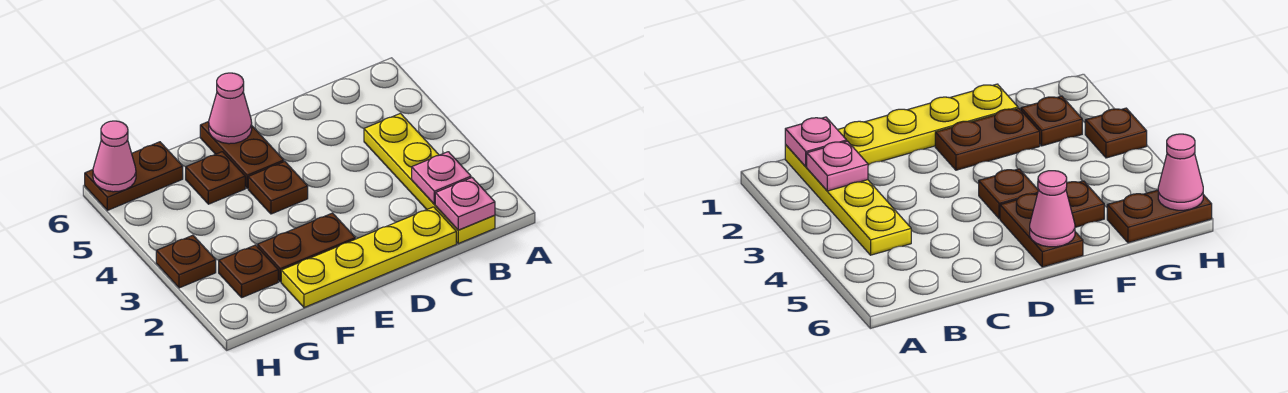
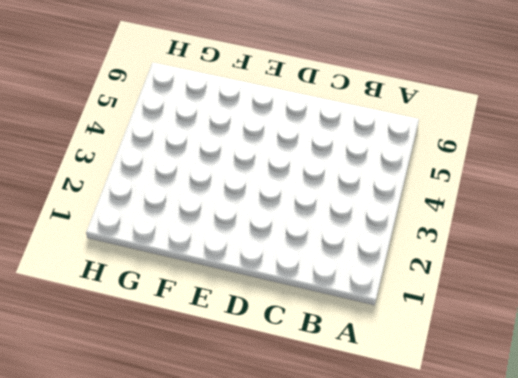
none -> yellow plate B1:B4 level 1
none -> yellow plate C1:F1 level 1
none -> brown plate E2:F2 level 1

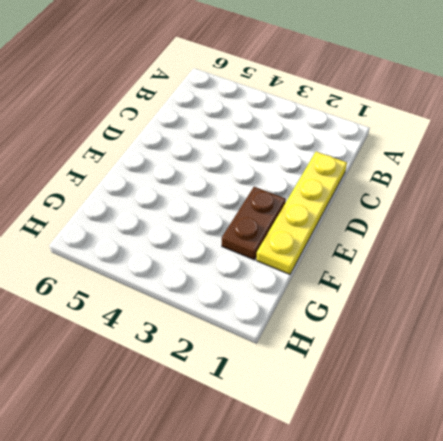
none -> yellow plate B1:B4 level 1
none -> brown plate E4 level 1
none -> brown plate E5:E6 level 1

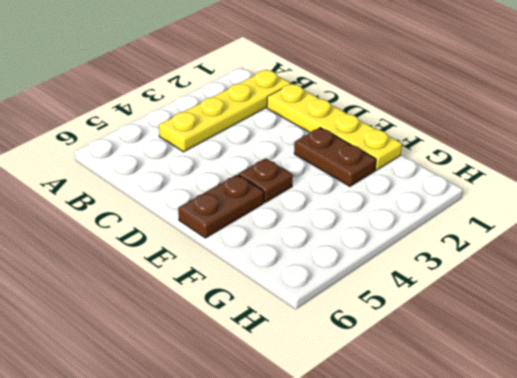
none -> brown plate F5 level 1
none -> brown plate G2 level 1
none -> brown plate G6:H6 level 1

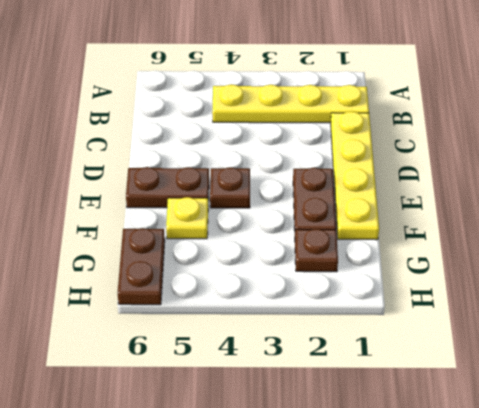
yellow plate F5 level 1 -> brown plate F5 level 1
none -> brown plate H3 level 1
none -> pink plate B1 level 2
none -> pink plate B2 level 2

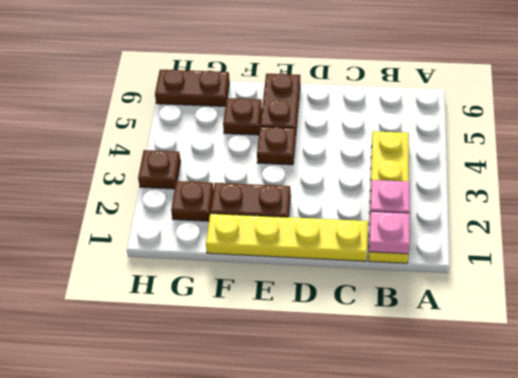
none -> pink cone E6 level 2
none -> pink cone H6 level 2

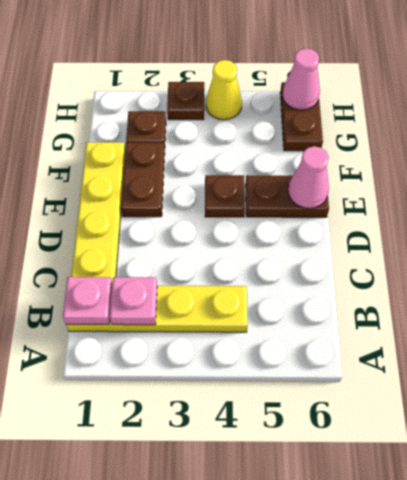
yellow cone H4 level 1 -> none
none -> brown plate F5 level 1

